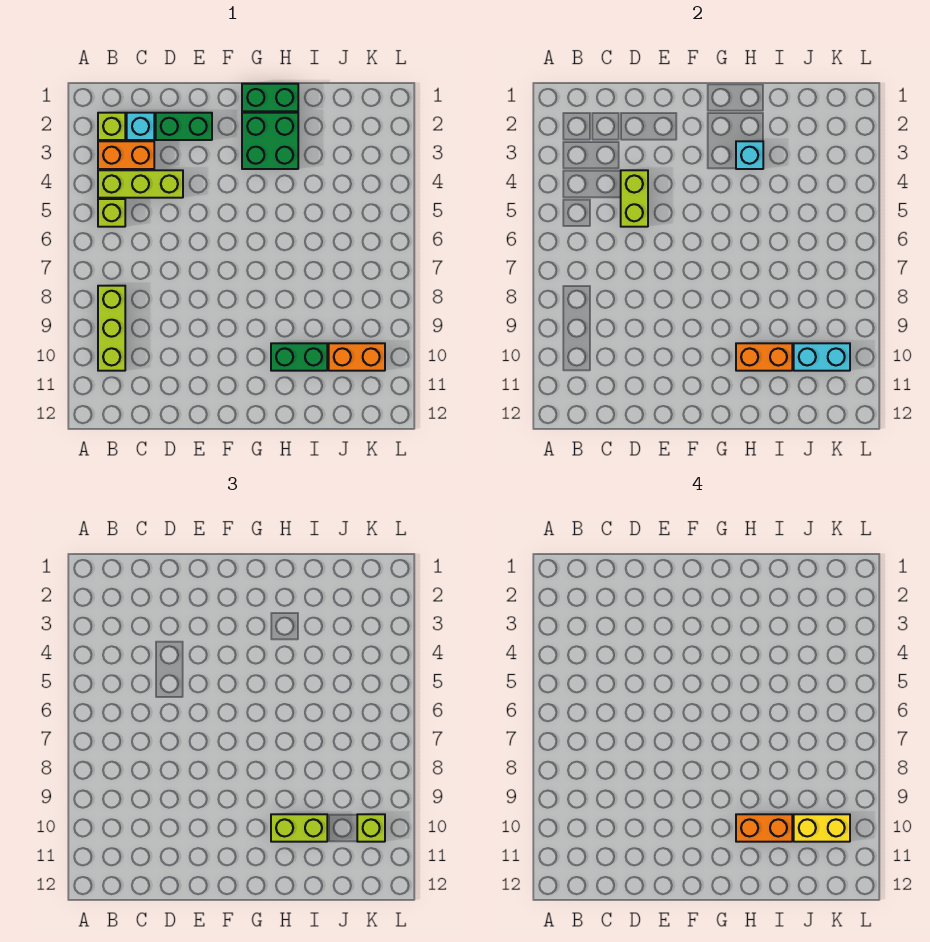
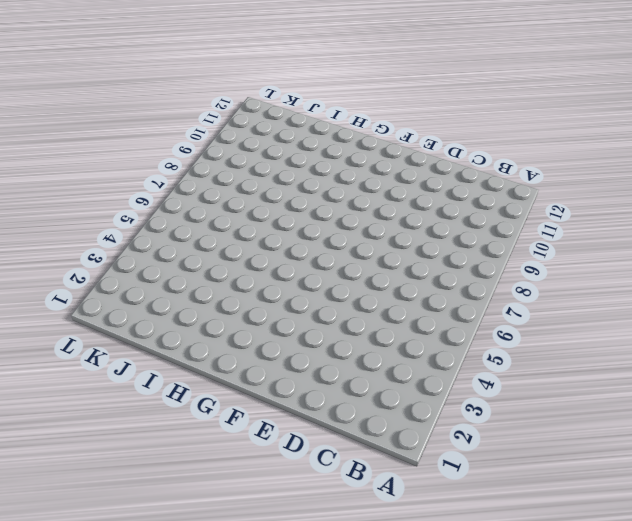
none -> lime brick B2 level 1
none -> orange brick B3:C3 level 1
none -> lime brick B4:D4 level 1

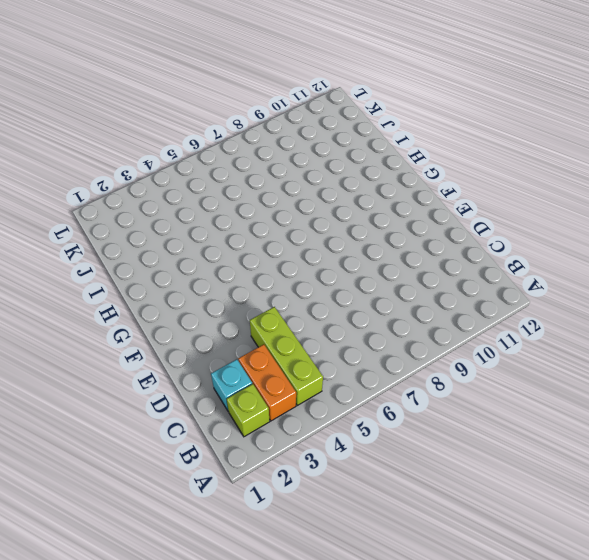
none -> lime brick B5 level 1
none -> lime brick B8:B10 level 1
none -> green brick D2:E2 level 1

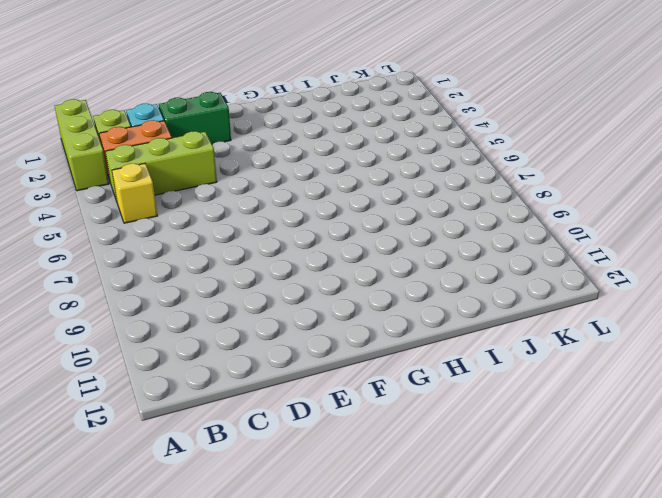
lime brick A1:A3 level 1 -> lime brick B8:B10 level 1
yellow brick B5 level 1 -> lime brick B5 level 1
none -> green brick G1:H1 level 1
none -> green brick G2:H3 level 1
none -> green brick H10:I10 level 1

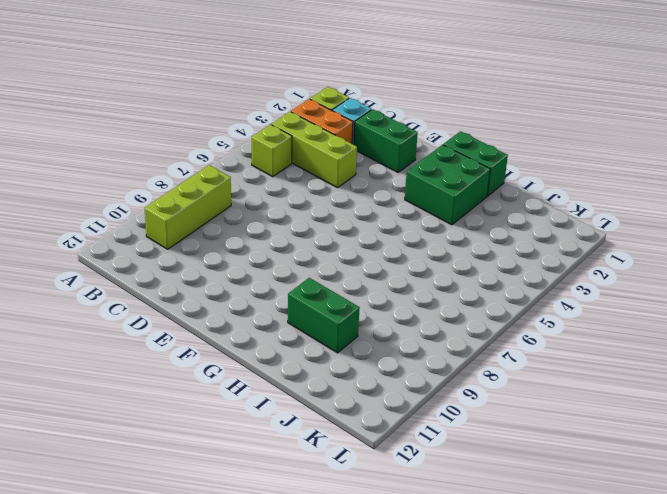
none -> orange brick J10:K10 level 1
none -> lime brick D4:D5 level 2
none -> cyan brick H3 level 2

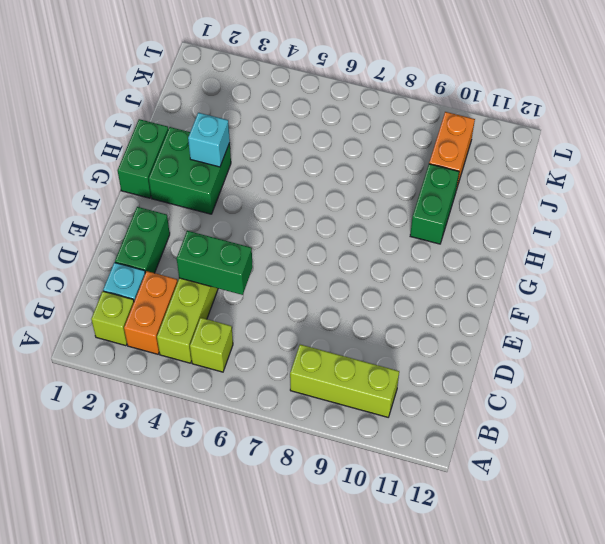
green brick D4:D5 level 2 -> lime brick D4:D5 level 2
none -> orange brick H10:I10 level 2
none -> cyan brick J10:K10 level 2
none -> lime brick H10:I10 level 3

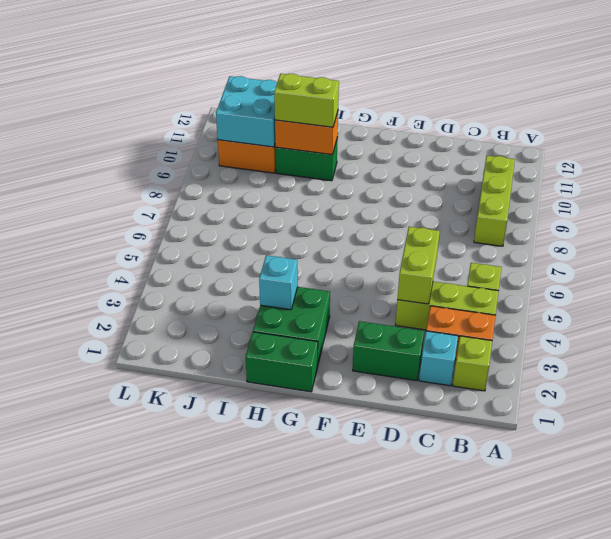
cyan brick J10:K11 level 2 -> cyan brick J10:K10 level 2
none -> lime brick K10 level 3
none -> orange brick H10:I10 level 4
none -> yellow brick J10:K10 level 4

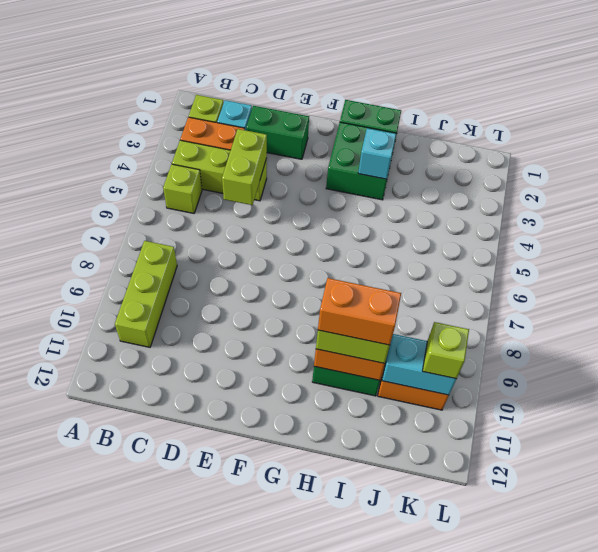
none -> yellow brick J10:K10 level 4

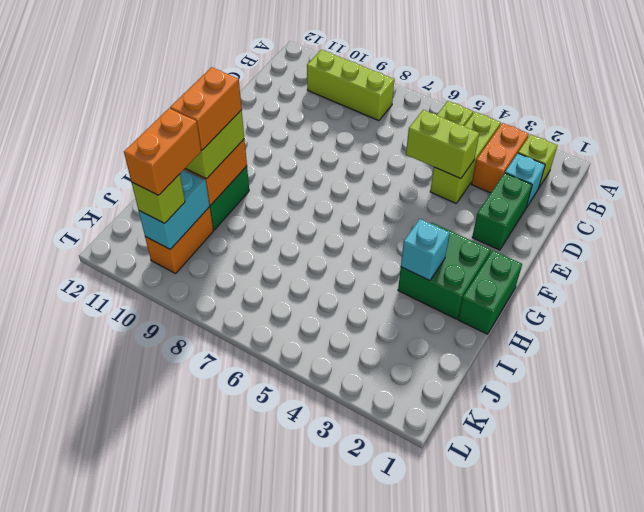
orange brick J10:K10 level 4 -> yellow brick J10:K10 level 4

